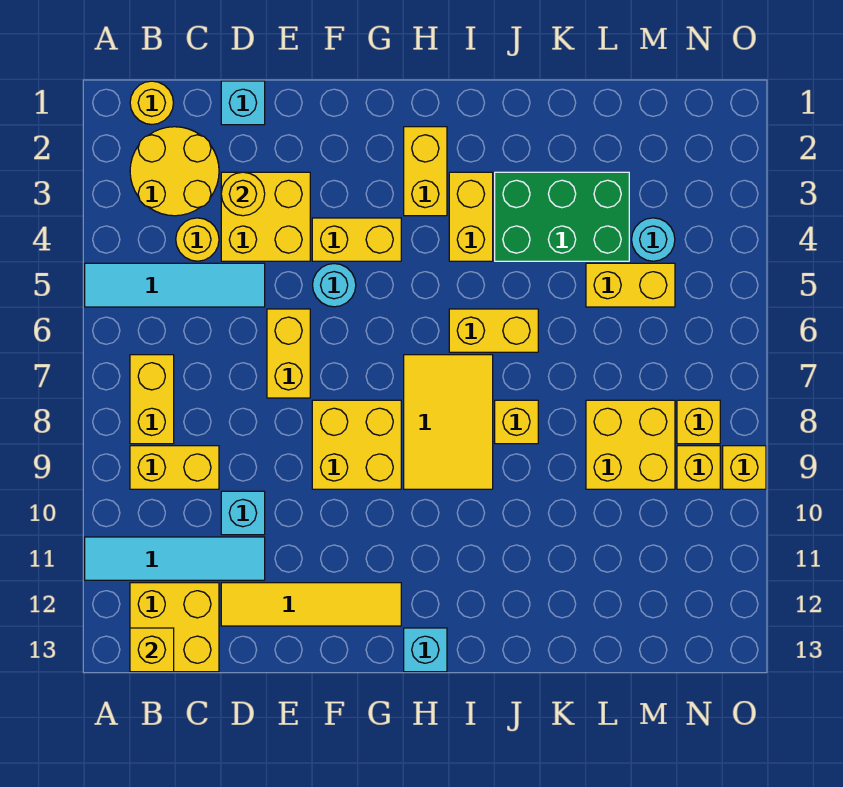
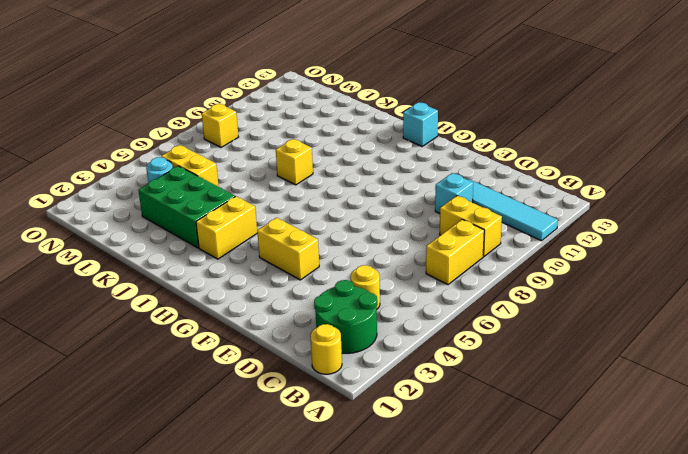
green round brick B2:C3 level 1 -> yellow round brick B2:C3 level 1
none -> cyan tile A5:D5 level 1
none -> yellow brick B12:C13 level 1
none -> cyan brick D1 level 1
none -> yellow brick D3:E4 level 1

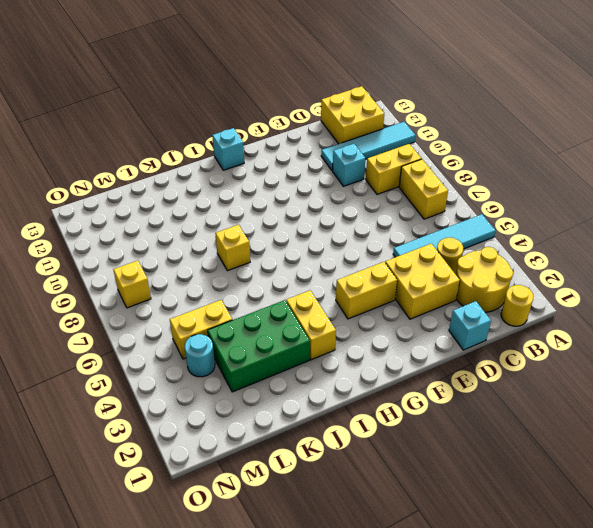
none -> yellow tile D12:G12 level 1
none -> yellow brick E6:E7 level 1
none -> cyan round brick F5 level 1
none -> yellow brick F8:G9 level 1

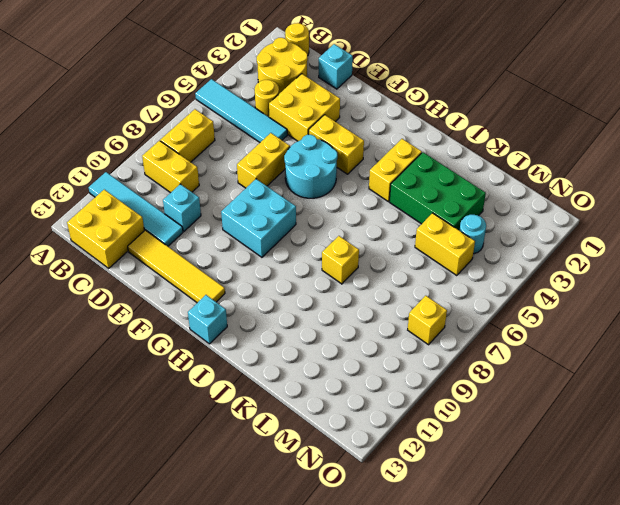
cyan round brick F5:G6 level 1 -> cyan round brick F5 level 1
cyan brick F8:G9 level 1 -> yellow brick F8:G9 level 1
none -> yellow brick H2:H3 level 1
none -> yellow tile H7:I9 level 1
none -> yellow brick I6:J6 level 1
none -> yellow brick L8:M9 level 1

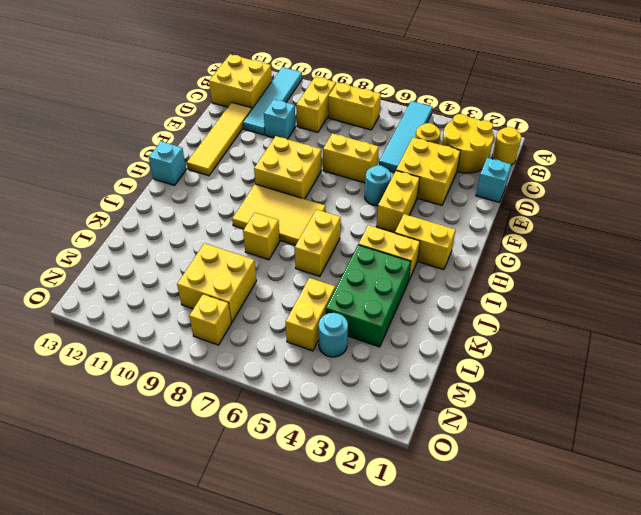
none -> yellow brick N9 level 1
none -> yellow brick O9 level 1
none -> yellow brick B13 level 2
none -> yellow round brick D3 level 2

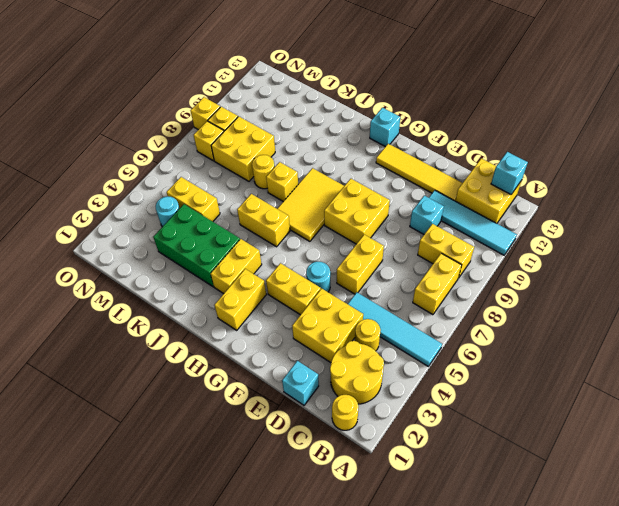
cyan brick B13 level 2 -> yellow brick B13 level 2
yellow round brick K8 level 1 -> yellow round brick D3 level 2

